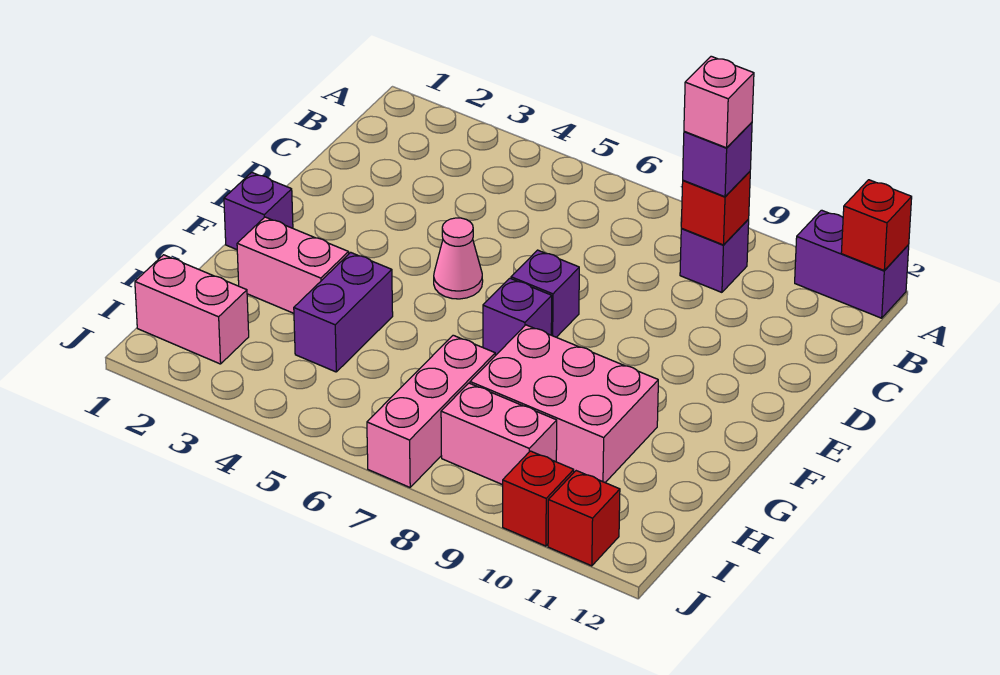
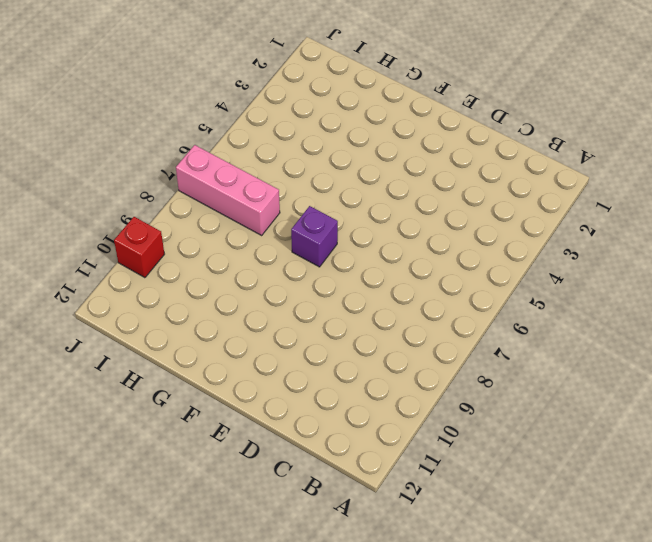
none -> purple brick A11:A12 level 1
none -> purple brick B9 level 1
none -> pink cone E5 level 1

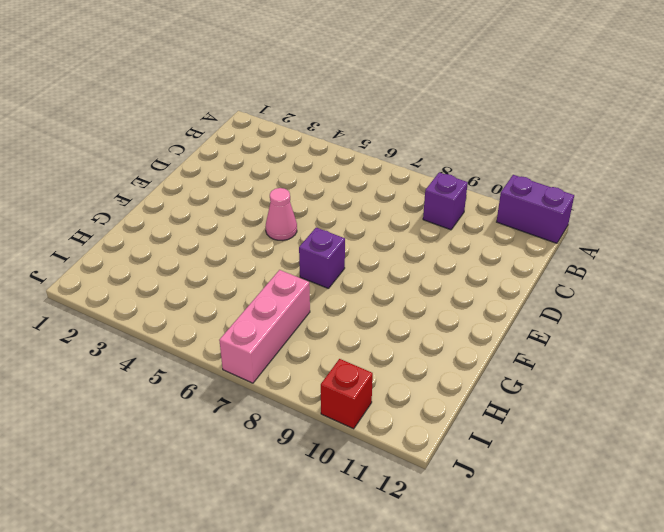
none -> purple brick E7 level 1
none -> purple brick F1 level 1
none -> pink brick G2:G3 level 1

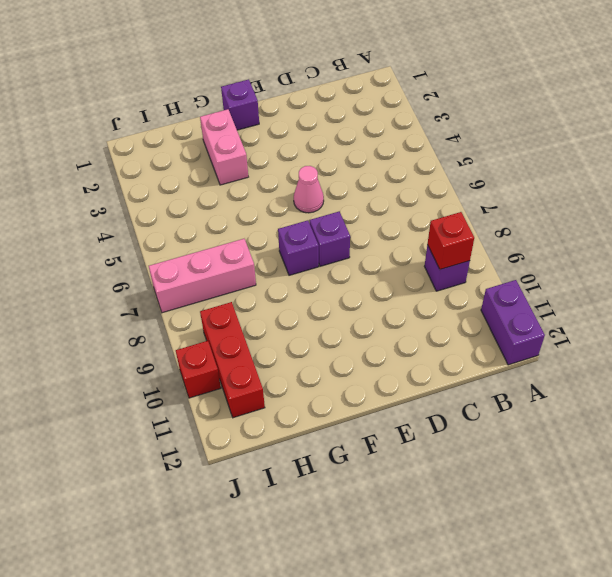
red brick I9:I11 level 1 -> pink brick I8:I9 level 1
none -> purple brick G4:H4 level 1
none -> pink brick G8:H10 level 1
none -> pink brick I1:I2 level 1

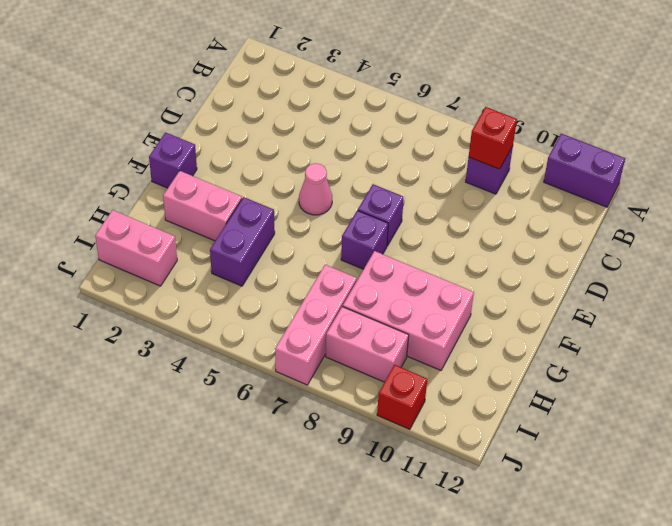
none -> red brick J11 level 1
none -> red brick A12 level 2
none -> purple brick B9 level 3

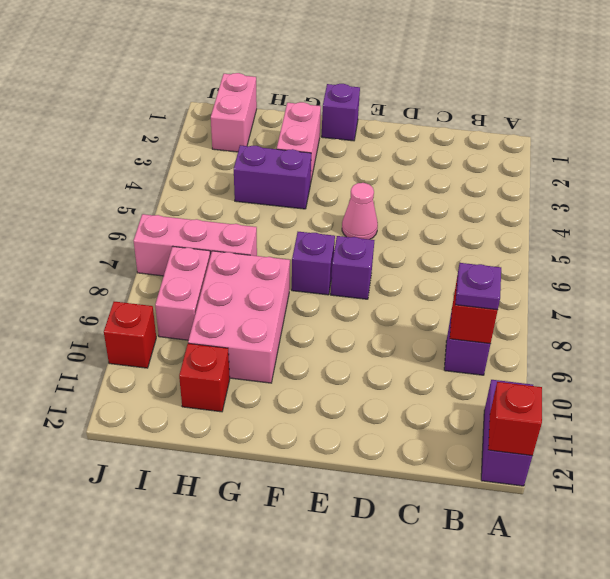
purple plate B9 level 3 -> purple brick B9 level 3
red brick H11 level 1 -> red brick J11 level 1
none -> pink brick B9 level 4

